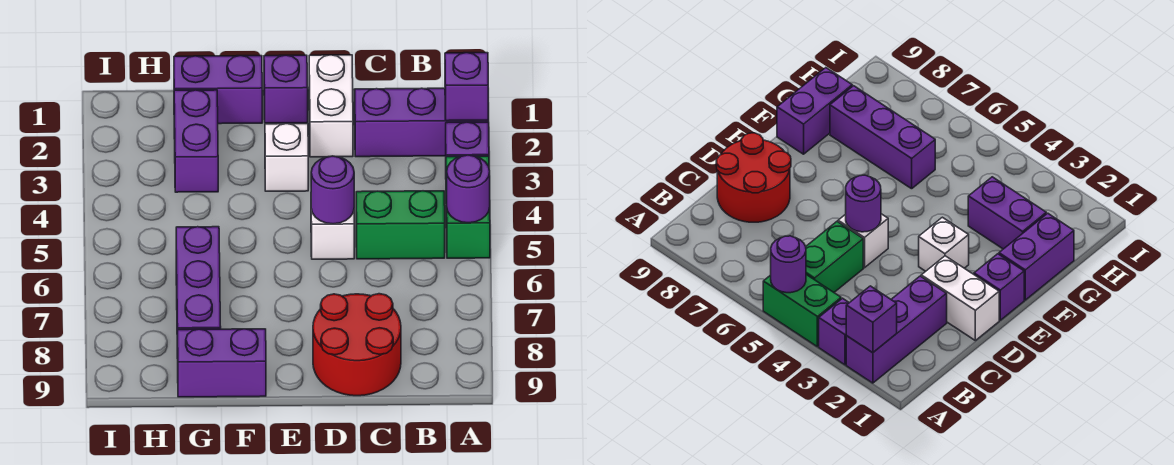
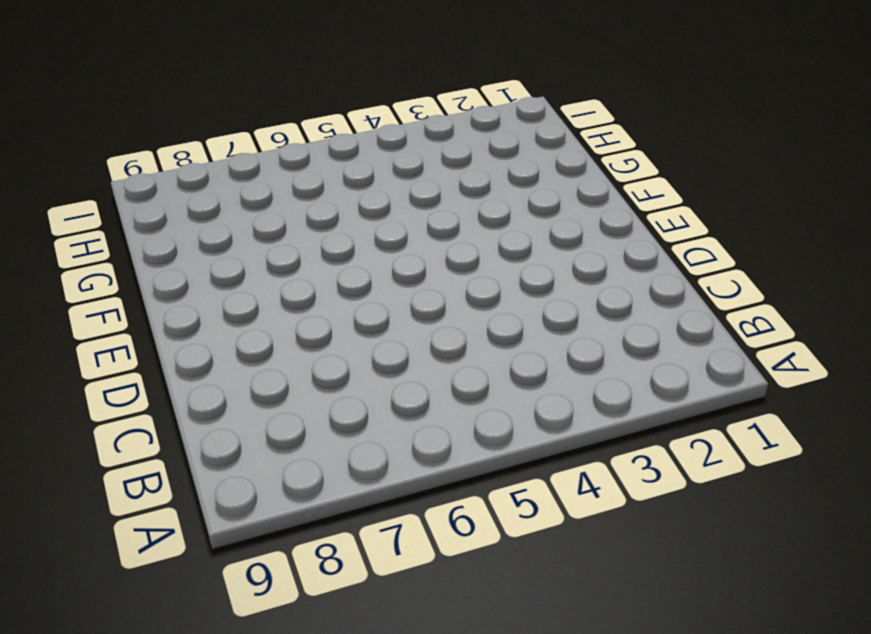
none -> purple brick A2:C2 level 1
none -> purple brick A3 level 1
none -> green brick A4:A5 level 1

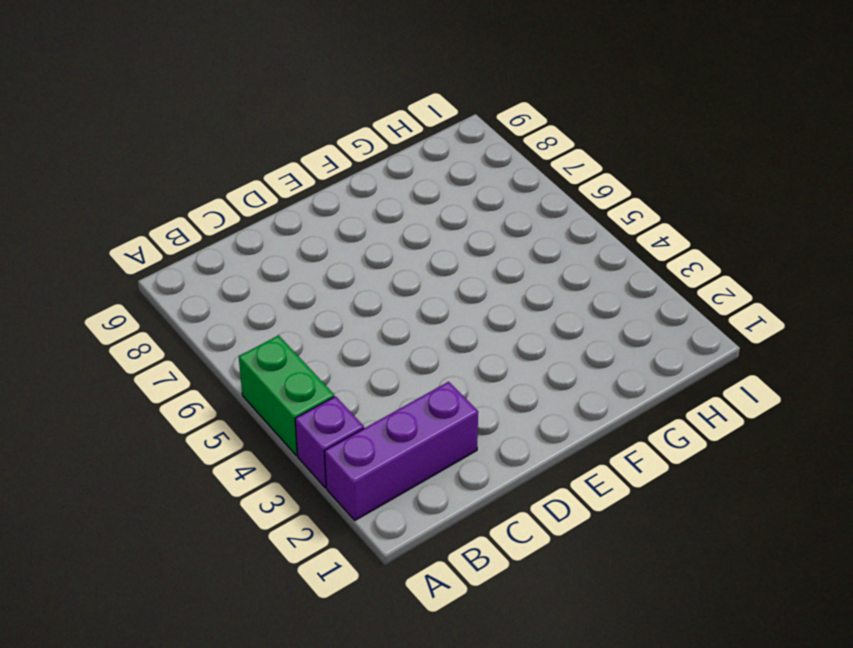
none -> green brick B5:C5 level 1
none -> red round brick C8:D9 level 1
none -> white brick D1:D2 level 1

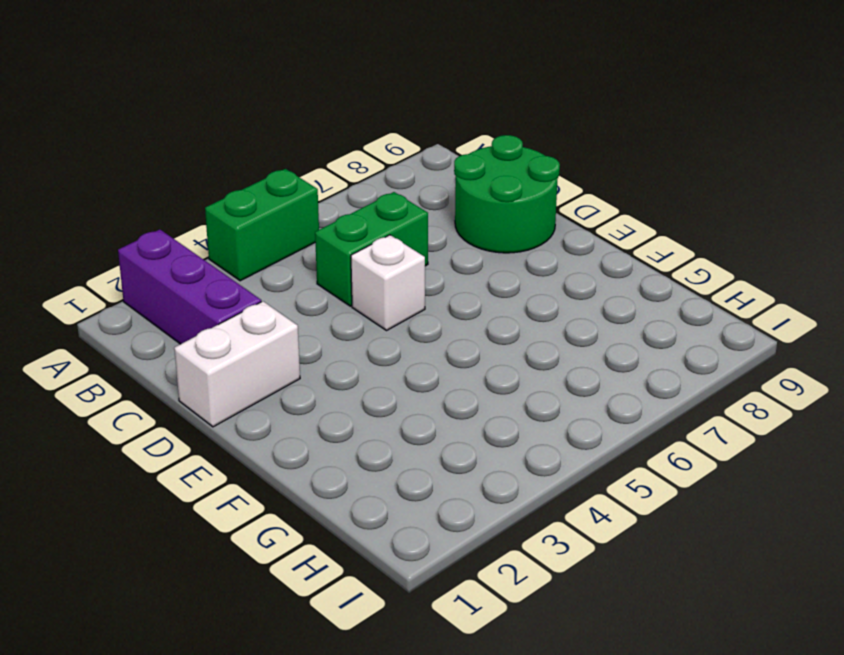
green brick C5:C6 level 1 -> green brick B5:C5 level 1
green round brick C8:D9 level 1 -> red round brick C8:D9 level 1
none -> purple brick A3 level 1
none -> purple brick E1 level 1
none -> white brick E3 level 1

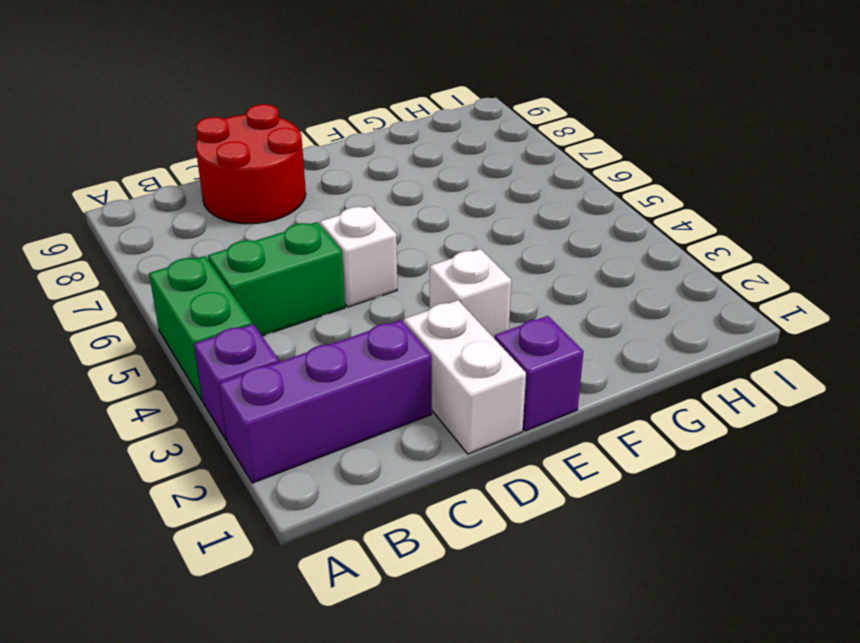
none -> purple brick F1:G1 level 1
none -> purple brick F9:G9 level 1
none -> purple brick G2:G3 level 1

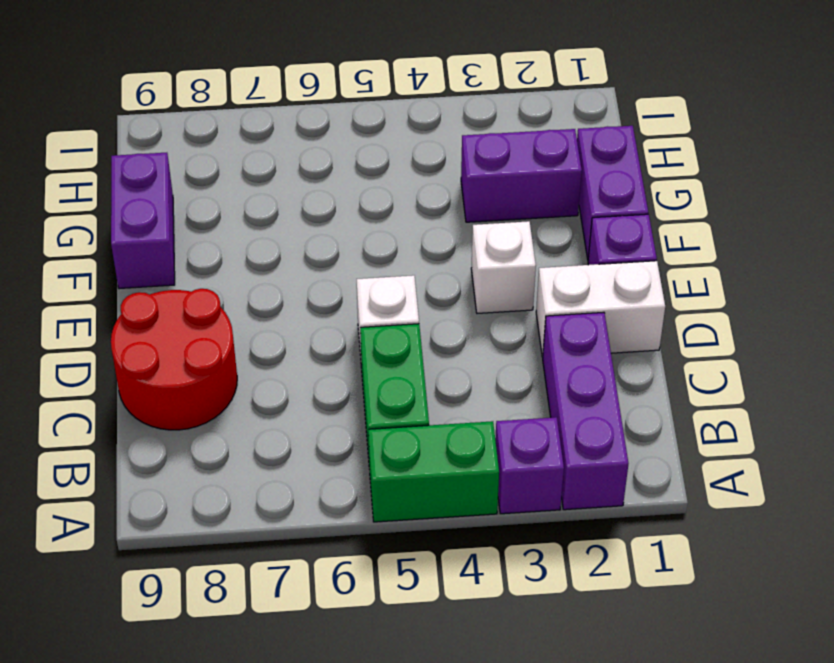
none -> purple brick G6:G8 level 1
none -> purple brick A2 level 2
none -> purple round brick A5 level 2

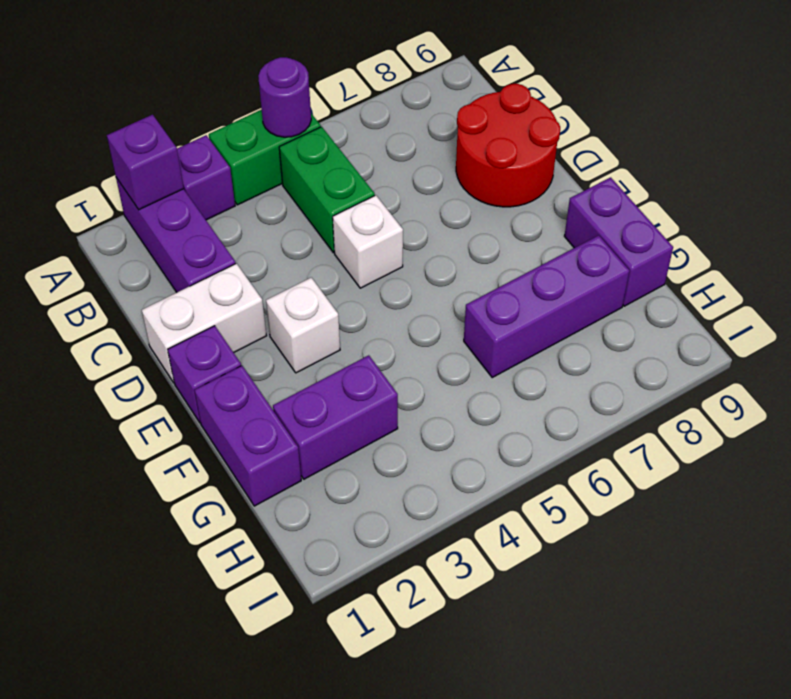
none -> purple round brick D5 level 2

